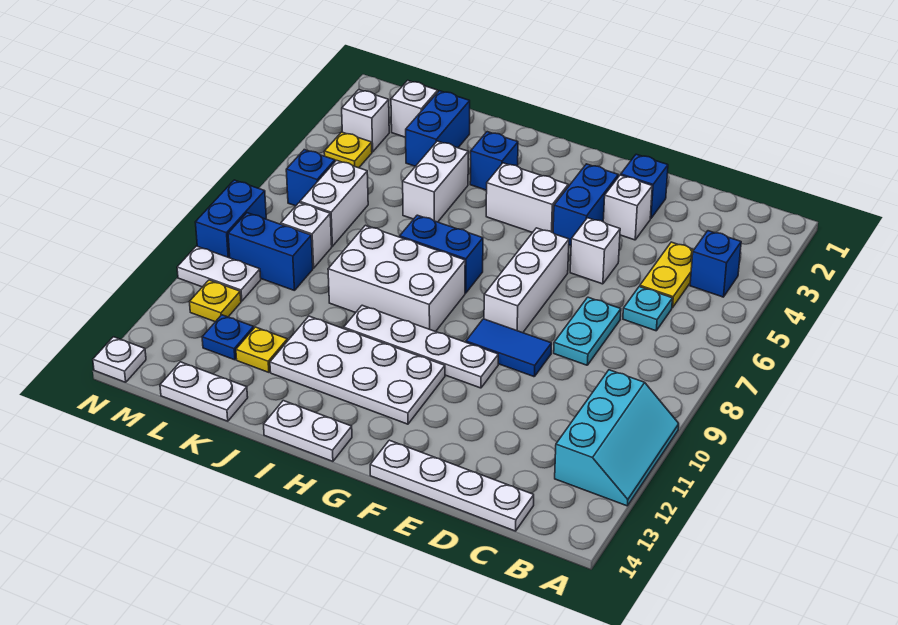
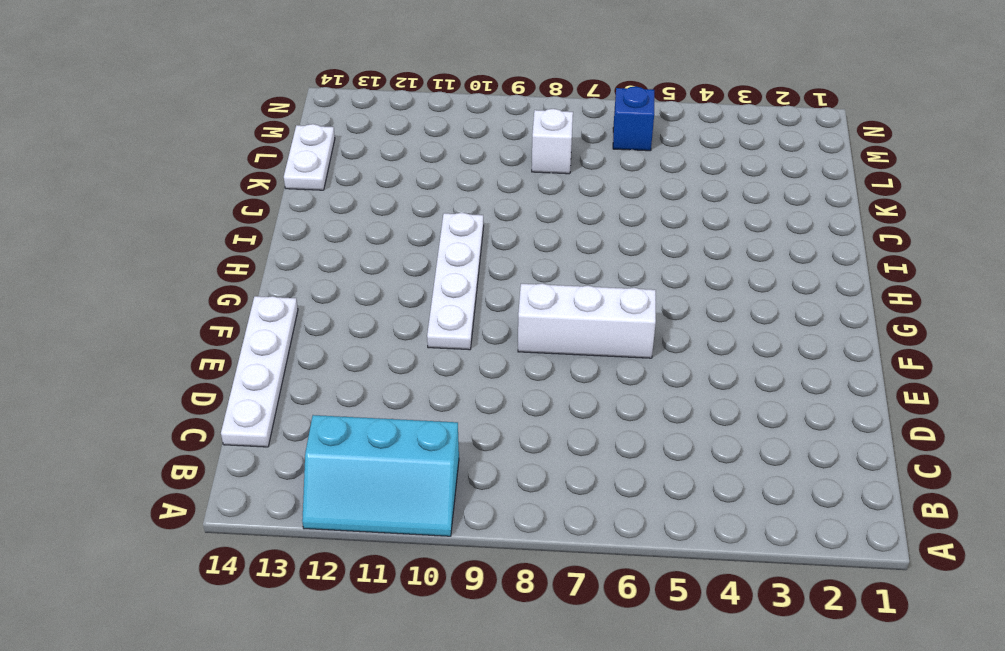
none -> blue brick B4 level 1
none -> yellow plate C4:C5 level 1
none -> cyan plate C6 level 1
none -> cyan plate D7:D8 level 1

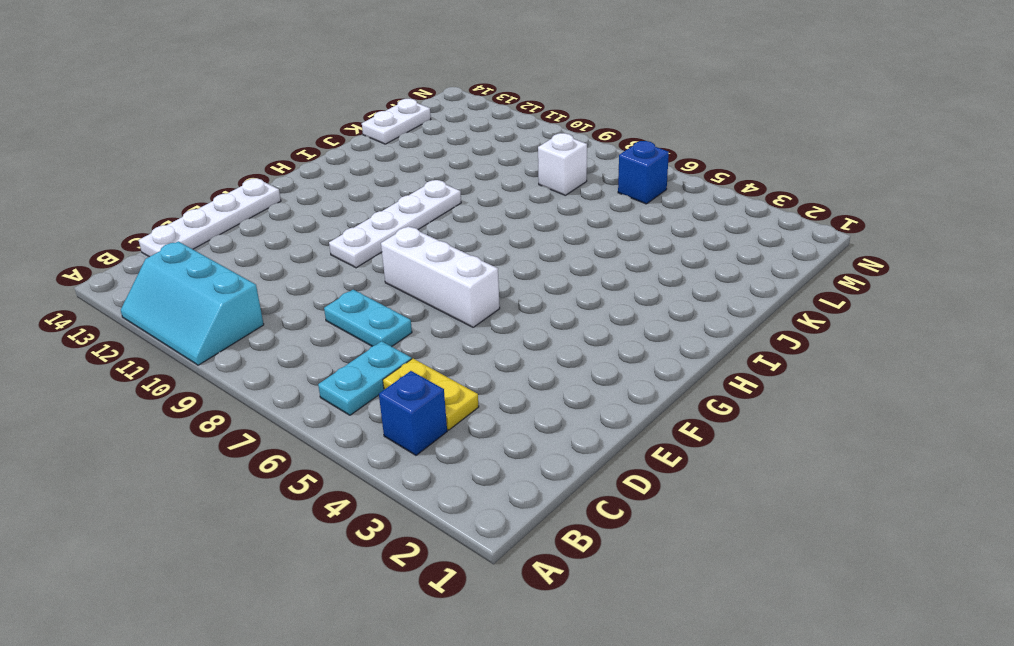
cyan plate B6:C6 level 1 -> cyan plate C6 level 1
none -> blue brick E2 level 1
none -> white brick E3 level 1
none -> white brick E5 level 1
none -> blue tile E9:F9 level 1

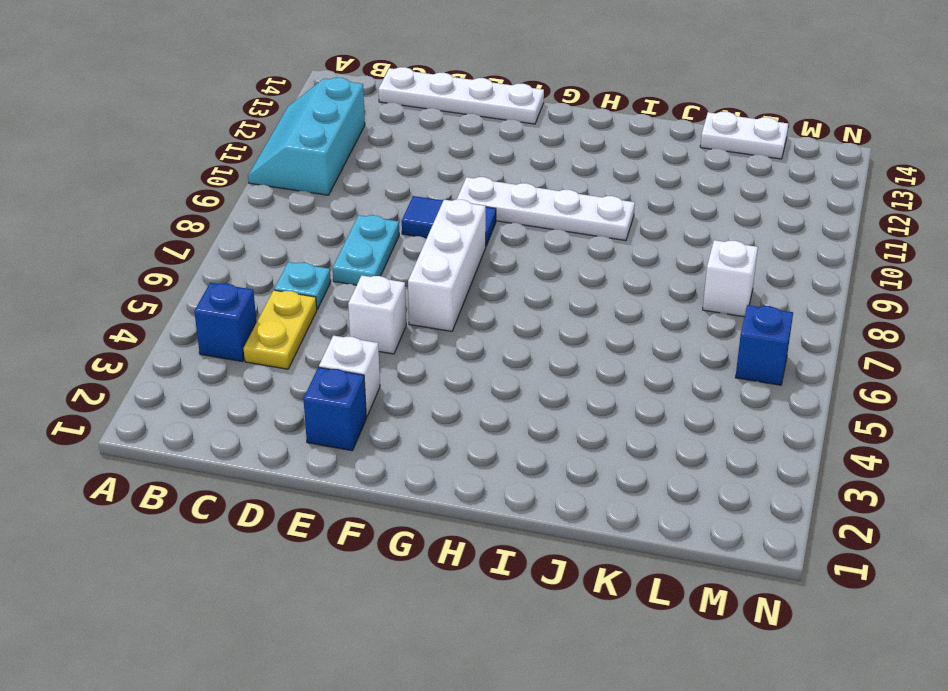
none -> blue brick F3:F4 level 1
none -> white brick G4:H4 level 1
none -> white plate G11:J12 level 1
none -> blue brick H7:I7 level 1

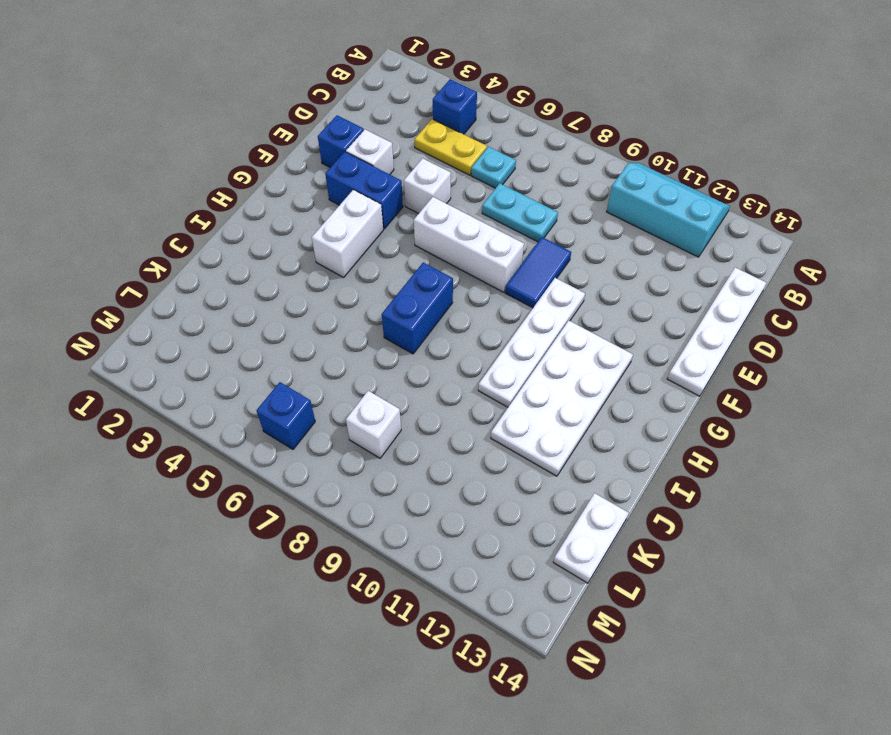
none -> white brick H8:J9 level 1
none -> white plate H14:I14 level 1
none -> blue brick I3 level 1
none -> white brick J4:J5 level 1

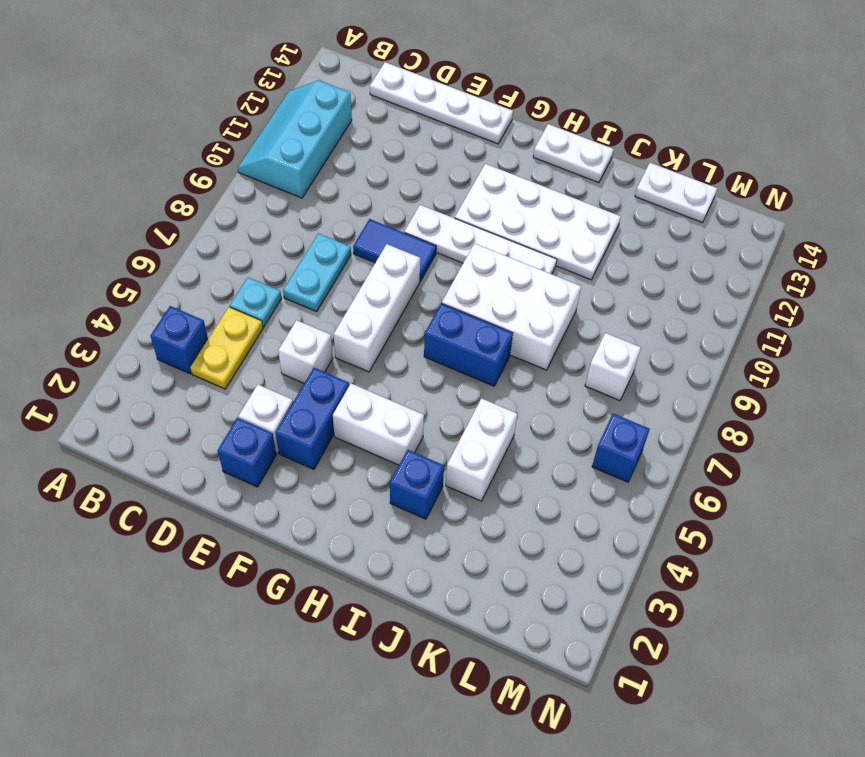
none -> blue brick K2:K3 level 1
none -> yellow plate K12 level 1
none -> white brick L2 level 1
none -> white brick L6:L7 level 1

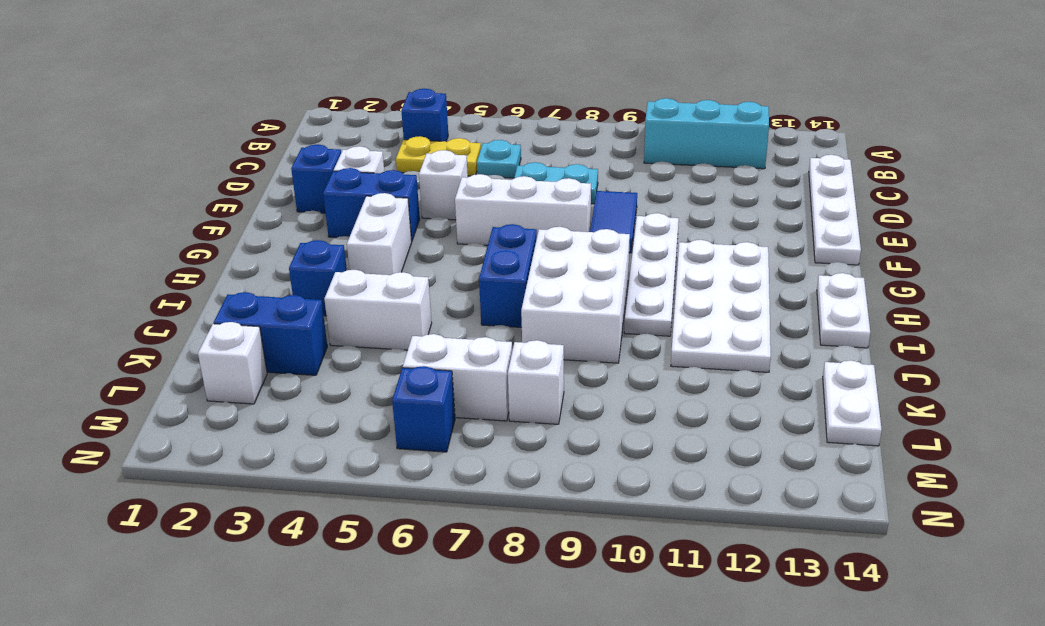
none -> yellow plate K12 level 1
none -> blue brick L9:M9 level 1
none -> blue plate L12 level 1
none -> white brick M3 level 1

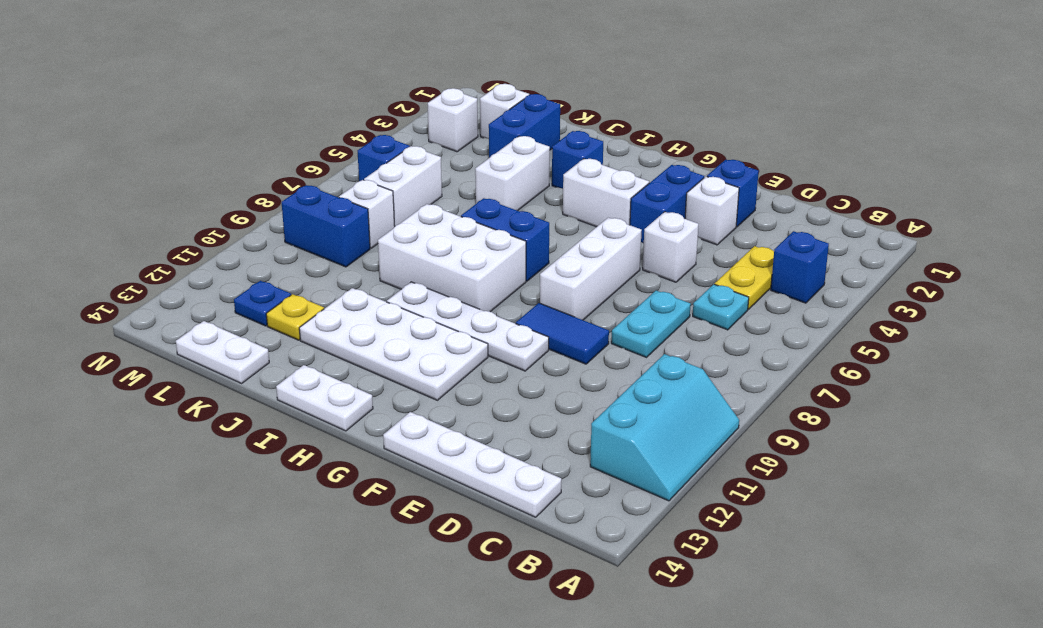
none -> yellow plate M4 level 1
none -> white plate M10:N10 level 1
none -> yellow plate M11 level 1
none -> blue brick N8:N9 level 1

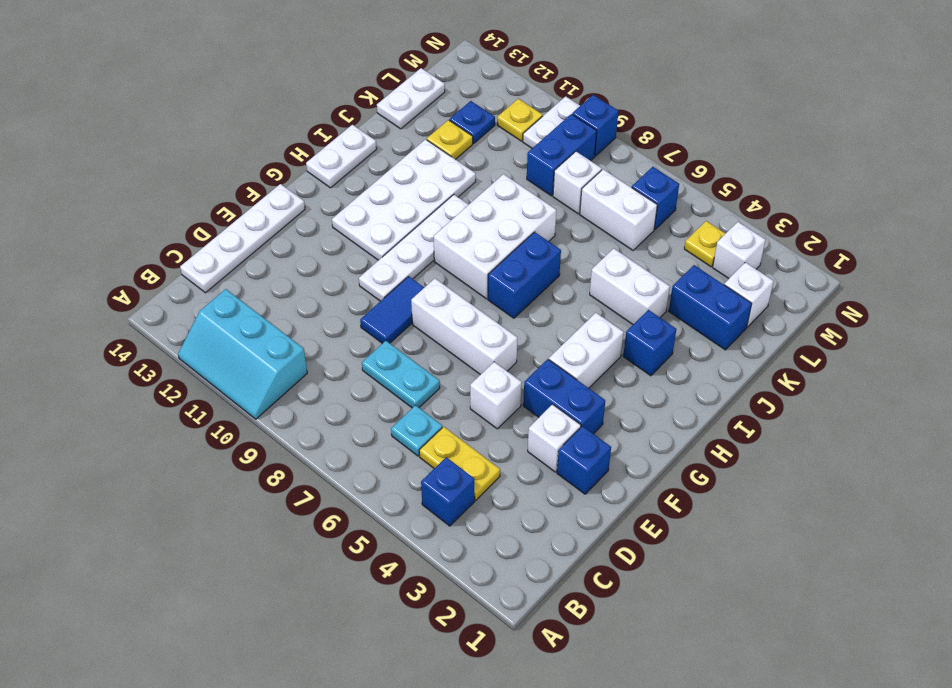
blue brick N9 level 1 -> blue brick N8:N9 level 1
none -> white plate N14 level 1

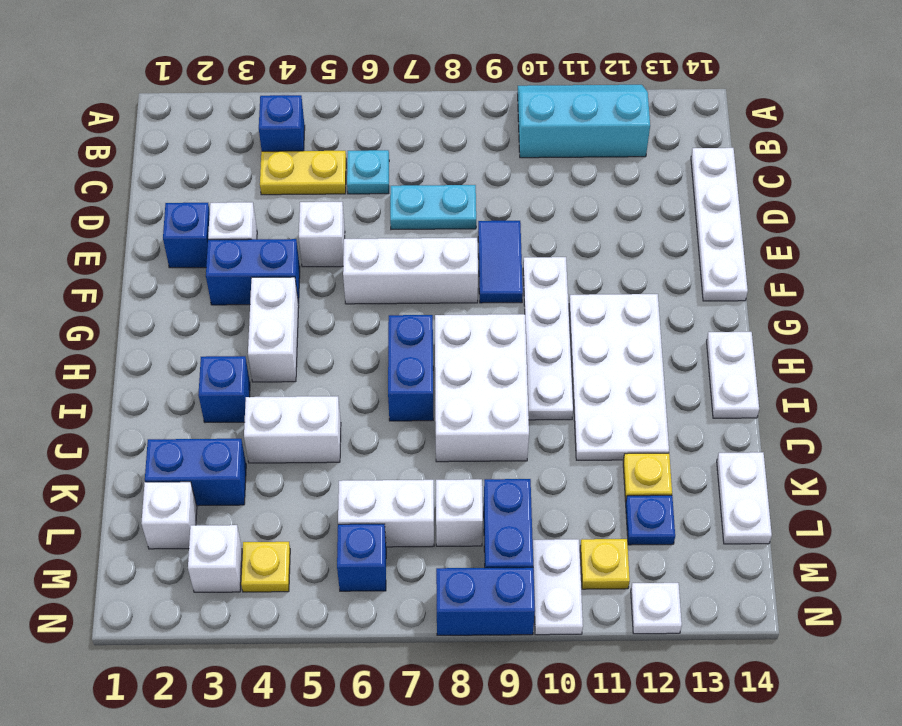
white plate N12 level 1 -> white plate N14 level 1

